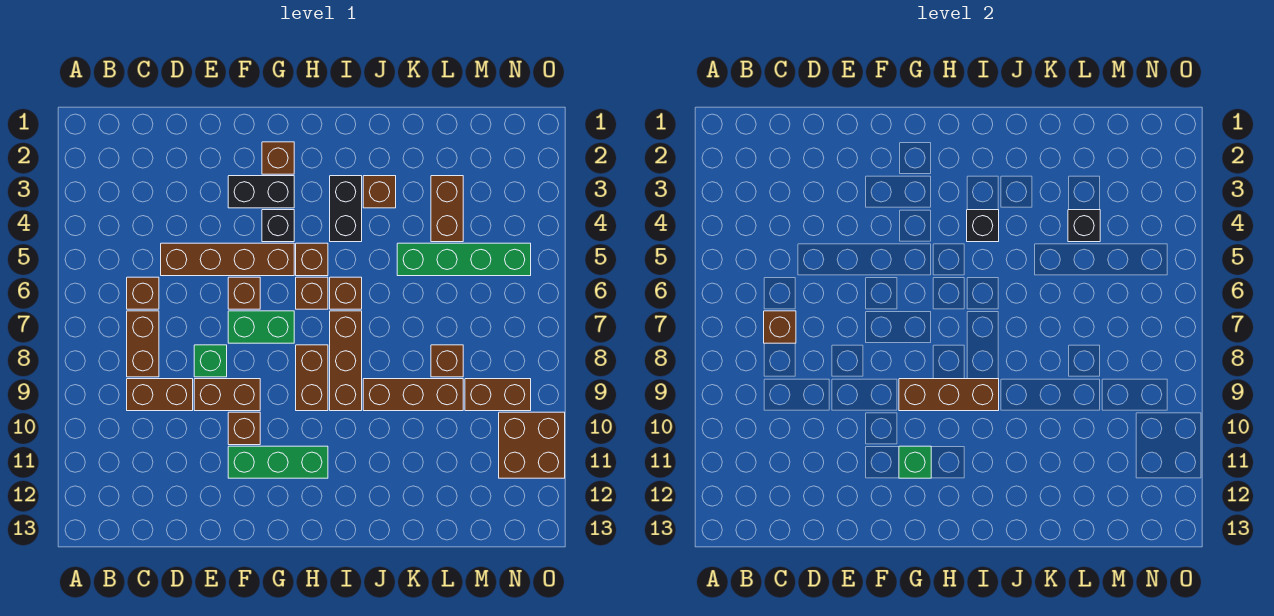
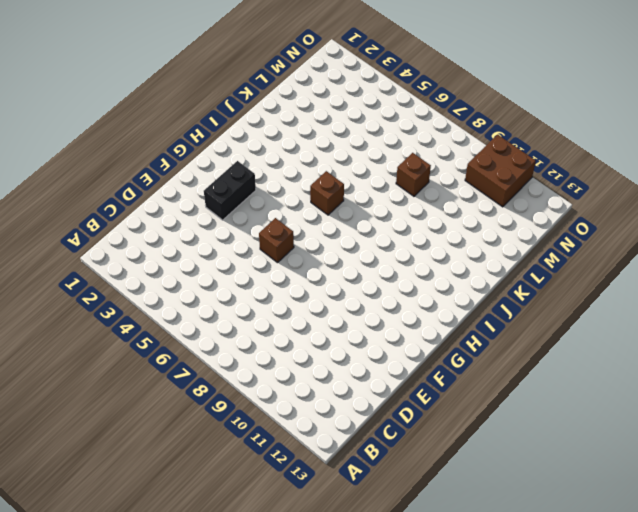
none -> brown brick C6 level 1
none -> brown brick C7:C8 level 1
none -> brown brick C9:D9 level 1
none -> brown brick D5:G5 level 1

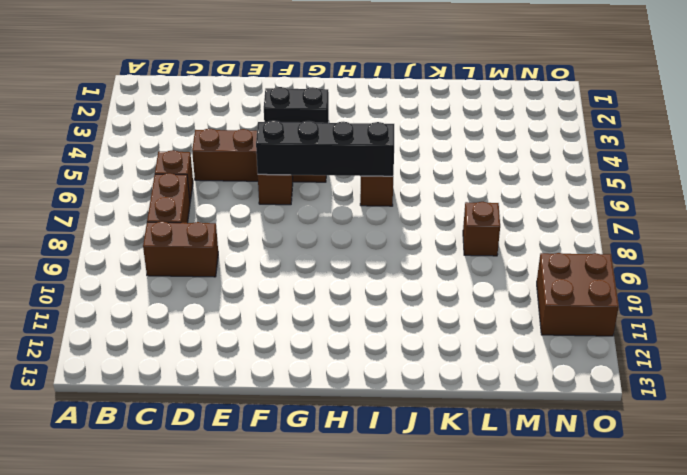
black brick F6:I6 level 2 -> none
none -> green brick E8 level 1
none -> brown brick E9:F9 level 1
none -> green brick F7:G7 level 1
none -> brown brick F10 level 1

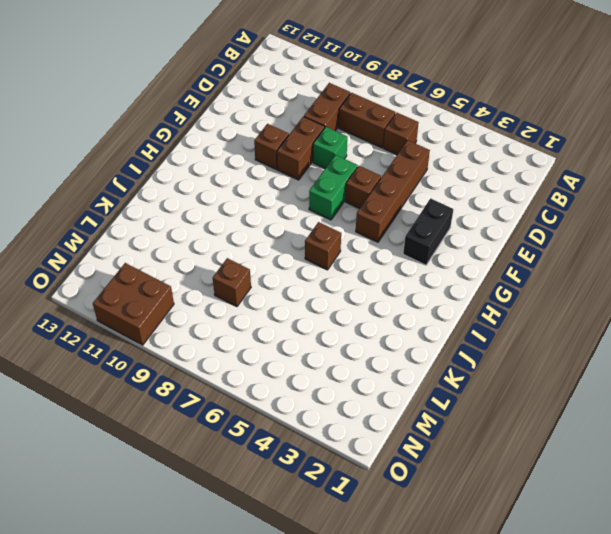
none -> green brick F11:H11 level 1
none -> brown brick G2 level 1
none -> black brick G4 level 1
none -> brown brick H5 level 1

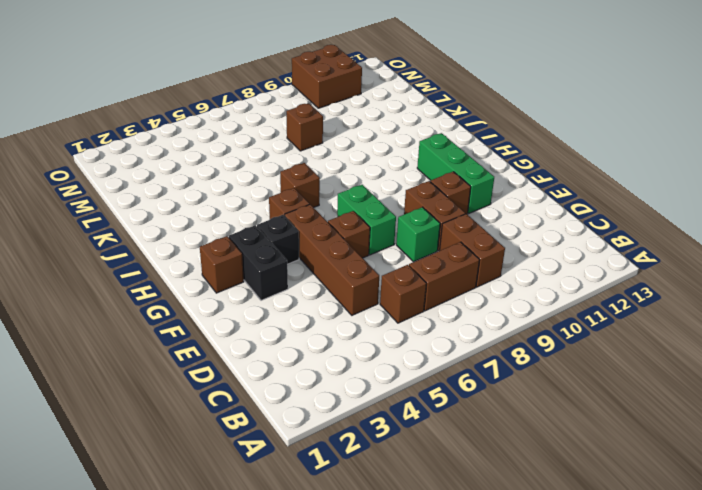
none -> brown brick H6 level 1
none -> brown brick H8:H9 level 1
none -> black brick I3:I4 level 1
none -> brown brick I7:I9 level 1

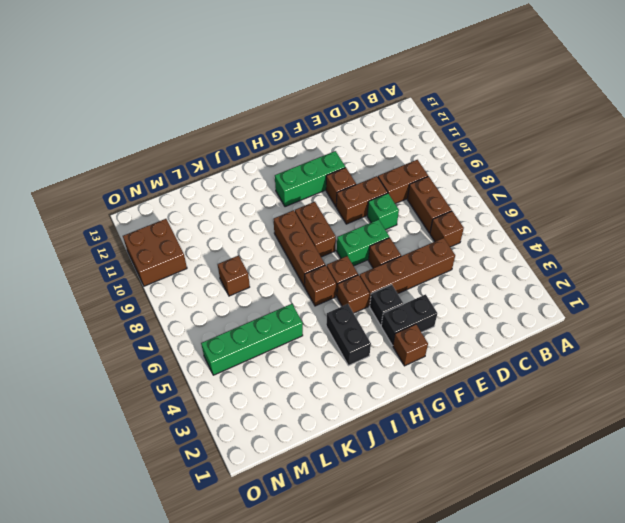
none -> brown brick J3 level 1
none -> brown brick J9:L9 level 1
none -> brown brick L3:L4 level 1
none -> brown brick M9:N9 level 1

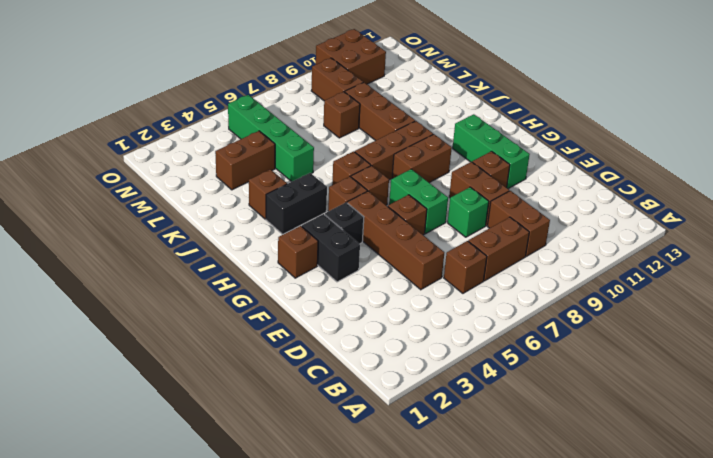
none -> brown brick C7 level 2
none -> brown brick G9:I9 level 2
none -> green brick G11 level 2
none -> black brick I4 level 2

